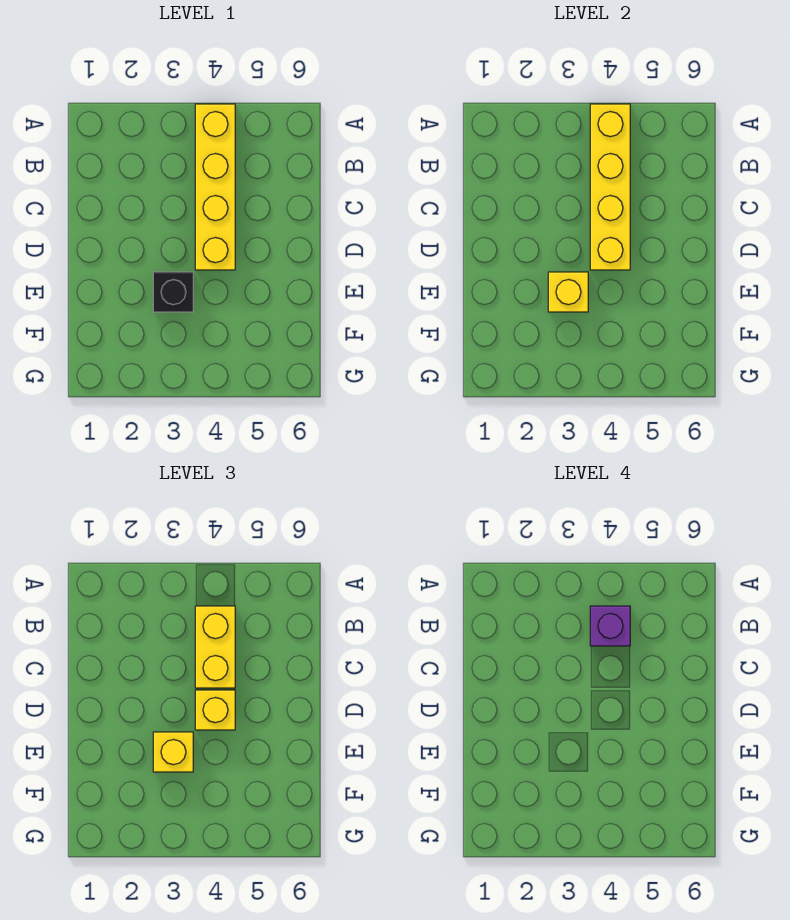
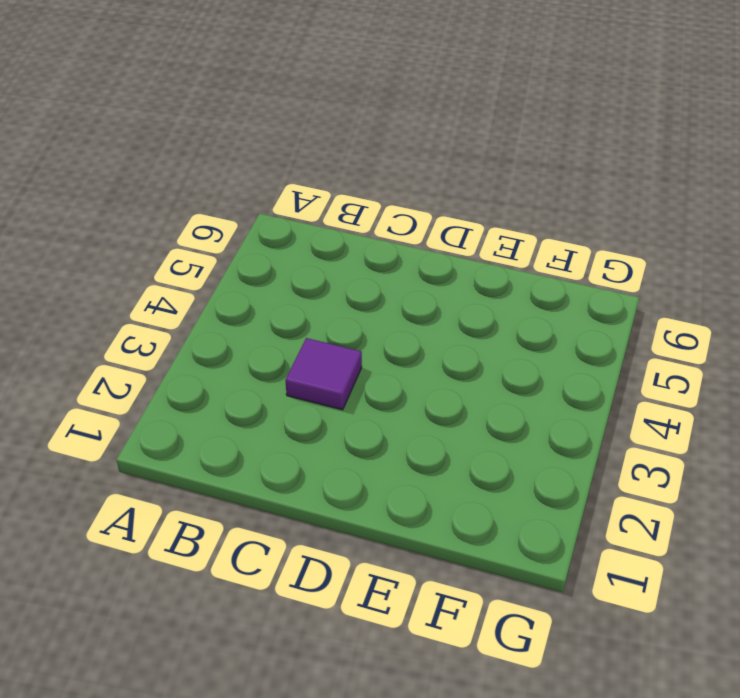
purple tile C3 level 1 -> none
none -> yellow brick A4:D4 level 1
none -> black brick E3 level 1

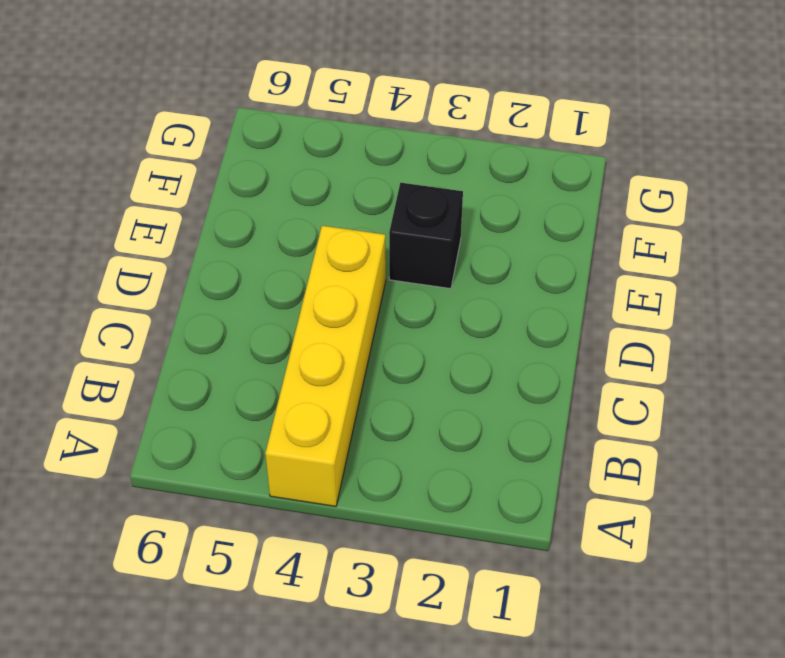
none -> yellow brick A4:D4 level 2
none -> yellow brick E3 level 2

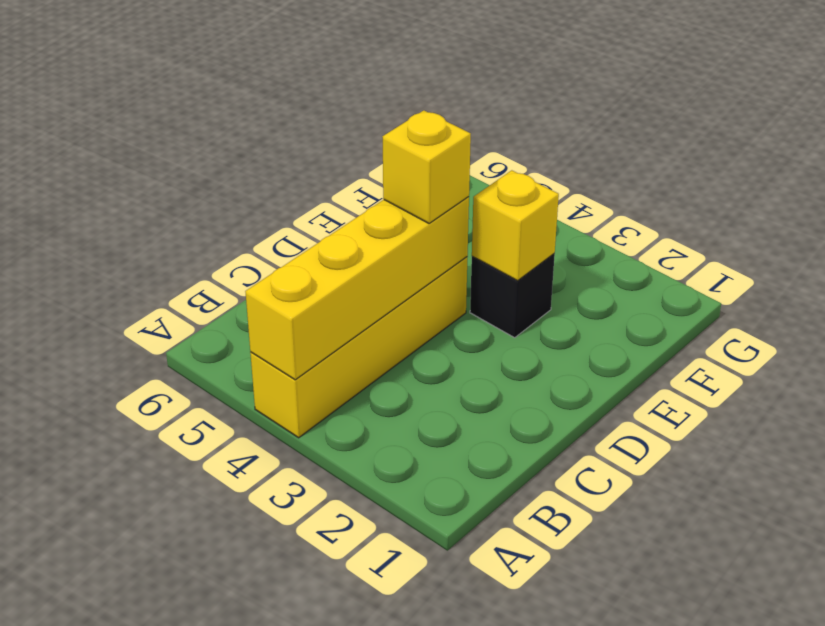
none -> yellow brick B4:C4 level 3
none -> yellow brick E3 level 3

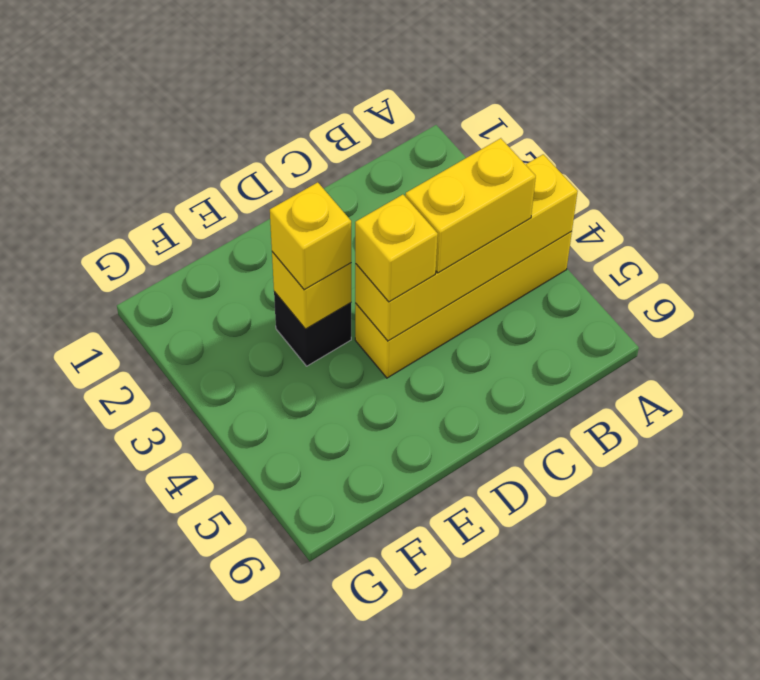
none -> purple brick B4 level 4

